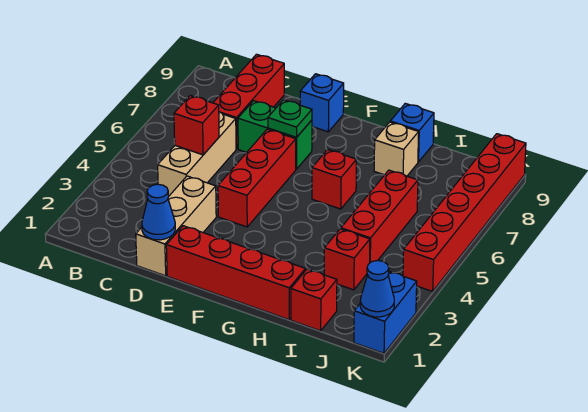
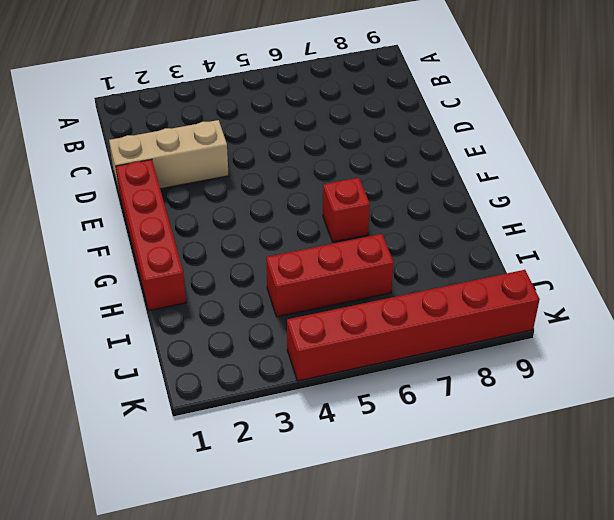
none -> tan brick C4:C6 level 1
none -> red brick C7:C9 level 1
none -> green brick D7:E7 level 1

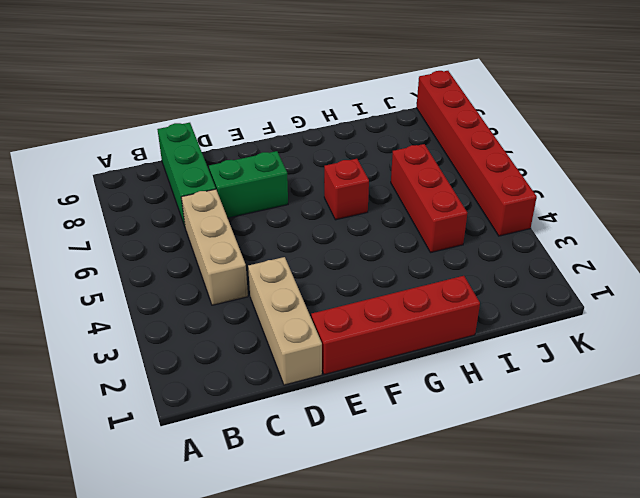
green brick C7:C9 level 1 -> red brick C7:C9 level 1
none -> red brick E4:E6 level 1
none -> blue brick E9 level 1
none -> tan brick H8 level 1

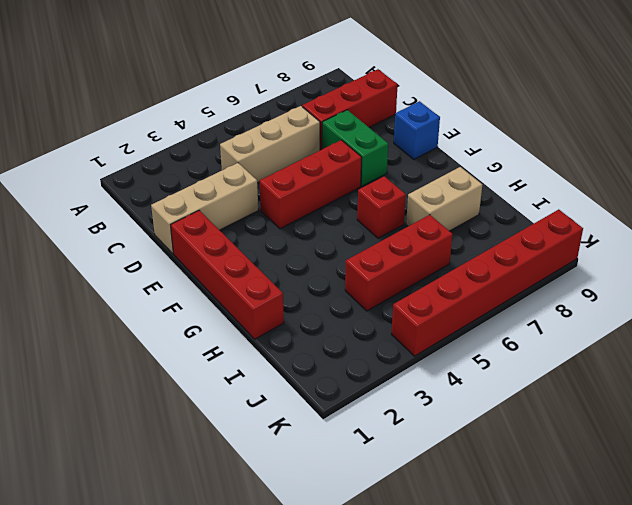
tan brick H7:H8 level 1 -> tan brick H8 level 1
none -> blue brick H9 level 1
none -> red brick I1 level 1
none -> red brick I3 level 1

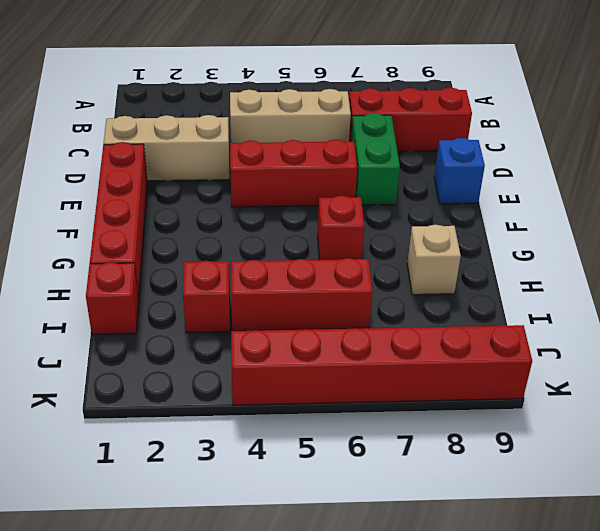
none -> blue brick H9 level 1
none -> blue brick K1:K2 level 1
none -> red brick C5 level 2

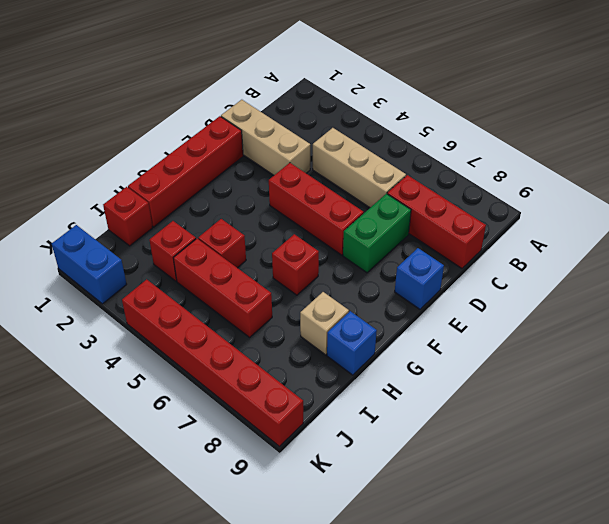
red brick H4 level 1 -> red brick C5 level 2
none -> blue cone D1 level 2
none -> green plate E7 level 2
none -> blue cone K1 level 2

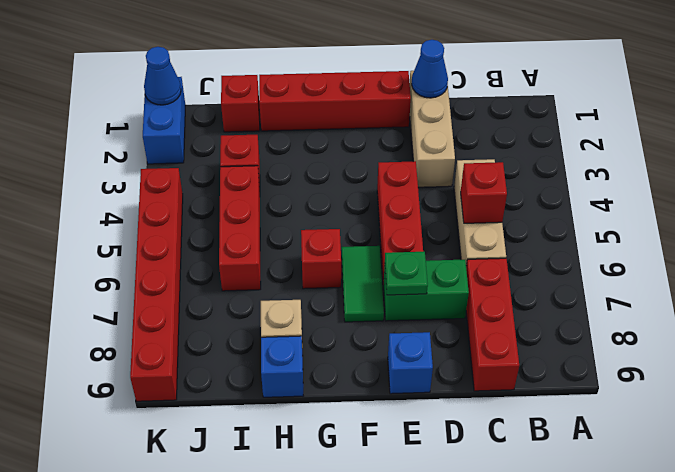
green tile F6:F7 level 1 -> none

